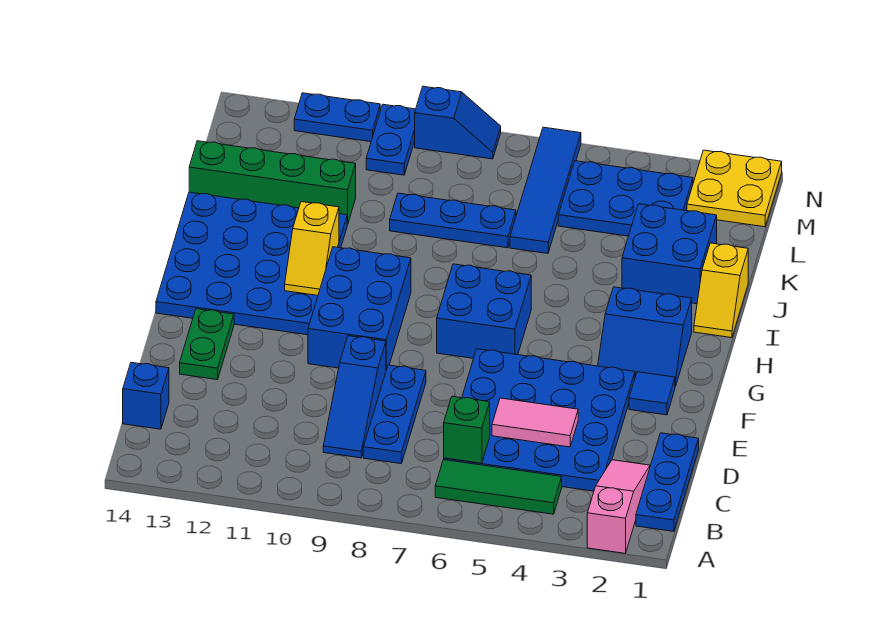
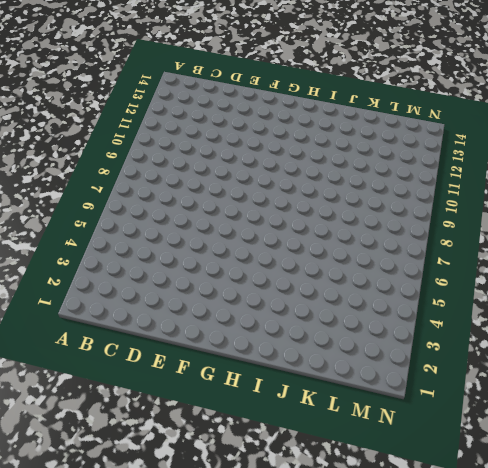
none -> pink slope A2:C2 level 1 top A
none -> blue plate B1:D1 level 1
none -> green tile B4:B6 level 1

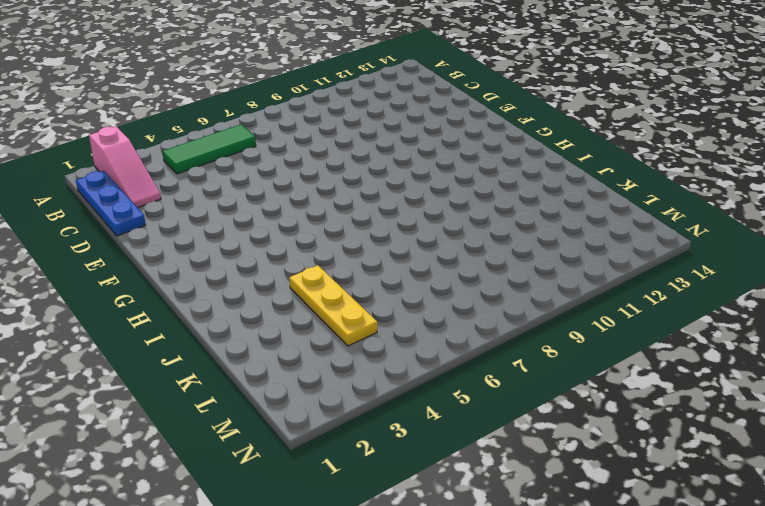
yellow plate J4:L4 level 1 -> blue plate L3:M5 level 1
none -> blue plate C3:F6 level 1
none -> blue plate C8:E8 level 1
none -> blue slope C9:E9 level 1 top E

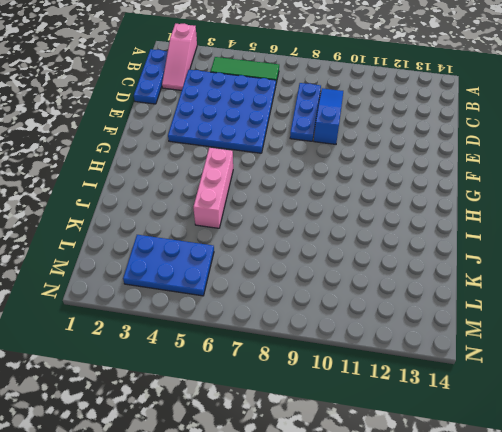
pink brick H5:J5 level 1 -> none
none -> blue brick C14 level 1
none -> green plate E13:F13 level 1
none -> blue tile F2 level 1

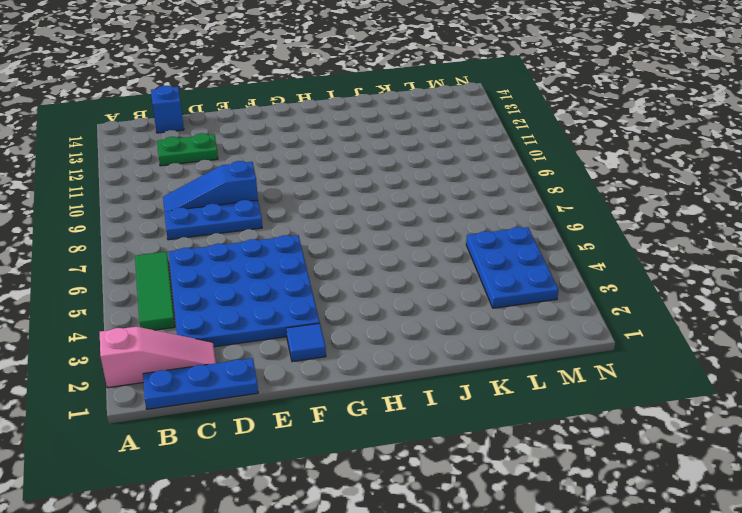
green plate C12:D12 level 1 -> green plate E13:F13 level 1
none -> blue brick F9:H10 level 1
none -> blue slope G2:H3 level 1 top H
none -> blue brick G6:H7 level 1

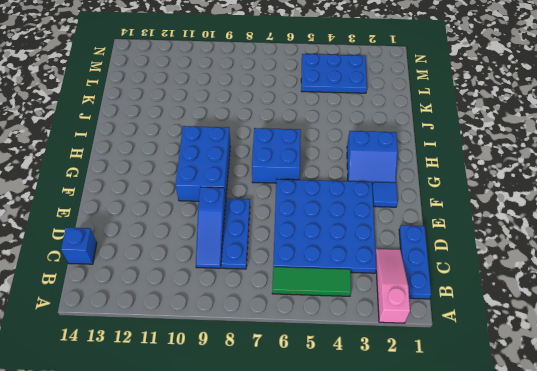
none -> green plate E13:F13 level 1
none -> blue plate G11:J14 level 1
none -> yellow slope I1:J1 level 1 top J

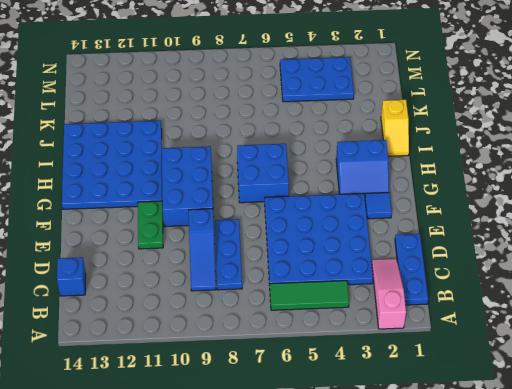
green plate E11:F11 level 1 -> green plate E13:F13 level 1
none -> blue brick J2:K3 level 1
none -> blue tile K6:N6 level 1
none -> blue plate K7:K9 level 1

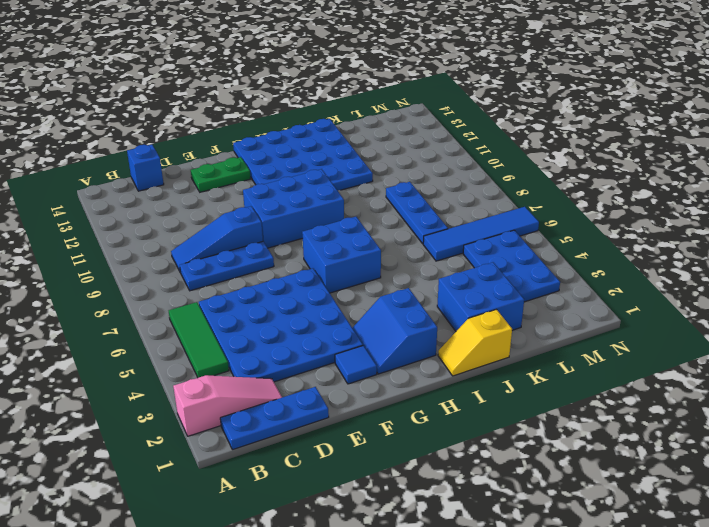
none -> green brick K11:K14 level 1
none -> yellow plate M1:N2 level 1
none -> blue plate M10:N10 level 1

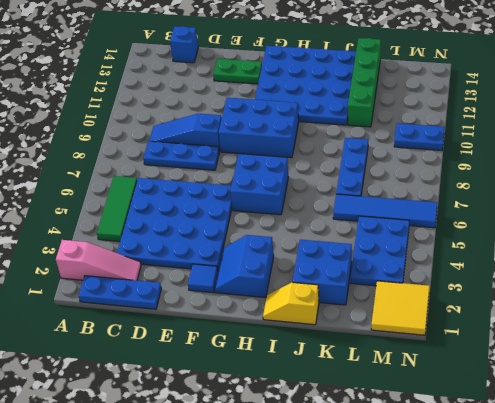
yellow tile M1:N2 level 1 -> yellow plate M1:N2 level 1
none -> blue slope N8:N9 level 1 top 9
none -> blue plate N11:N12 level 1
none -> green brick C6 level 2

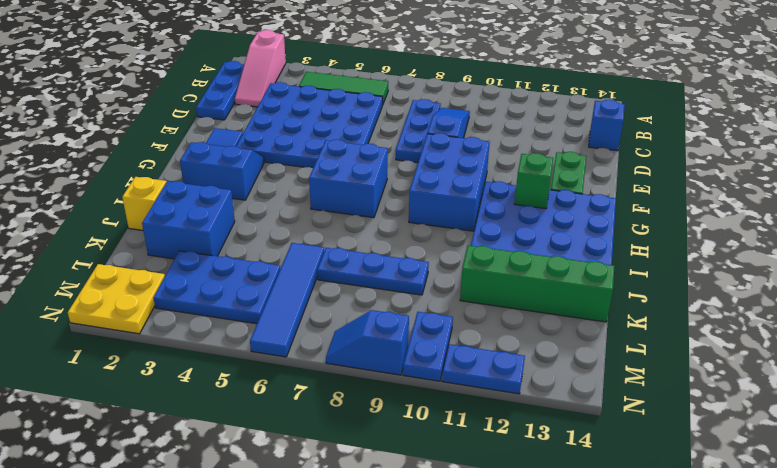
green brick G12 level 2 -> green brick C6 level 2
none -> pink tile D4:D5 level 2
none -> yellow slope H11:I11 level 2 top I

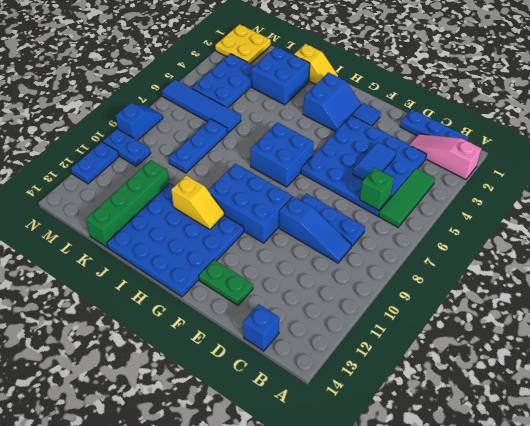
blue tile D4:D5 level 2 -> pink tile D4:D5 level 2

